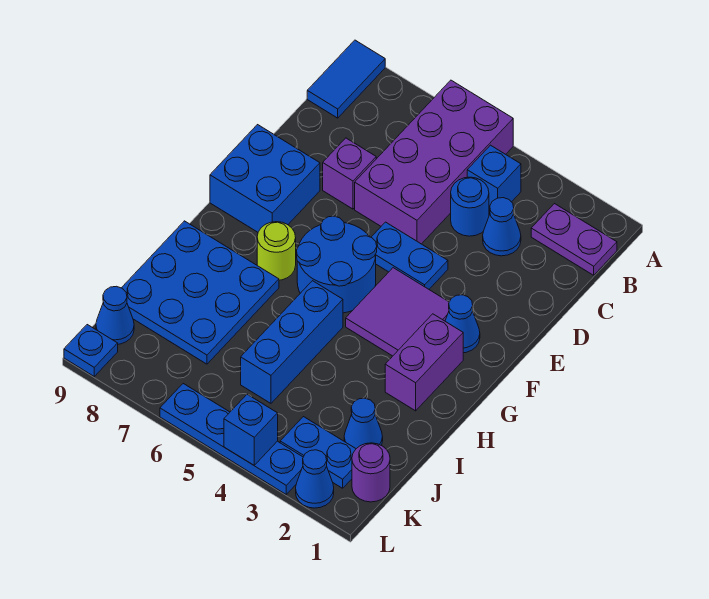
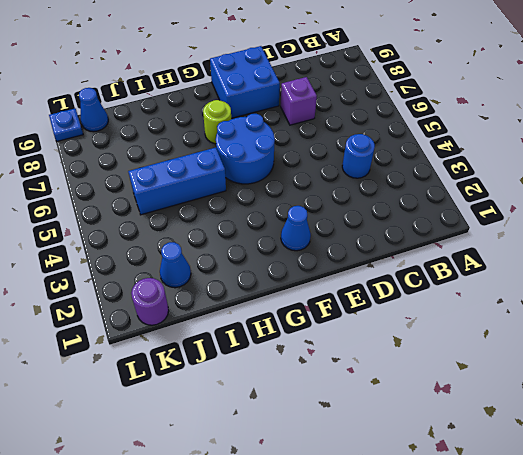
none -> purple brick A5:D6 level 1
none -> blue tile A9:B9 level 1
none -> purple plate B1:B2 level 1

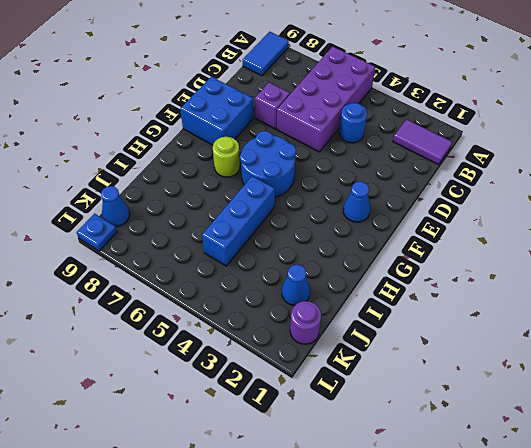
purple tile B1:B2 level 1 -> purple plate B1:B2 level 1
none -> blue brick B4 level 1
none -> blue cone C3 level 1
none -> blue plate E4:E5 level 1

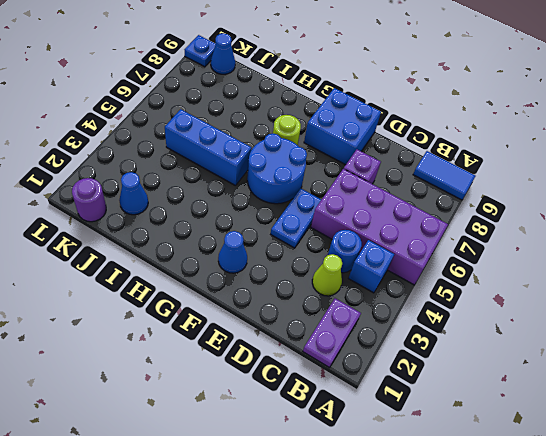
lime cone C3 level 1 -> blue cone C3 level 1
none -> purple tile F3:G4 level 1
none -> purple brick G2:H2 level 1
none -> blue plate H7:J9 level 1

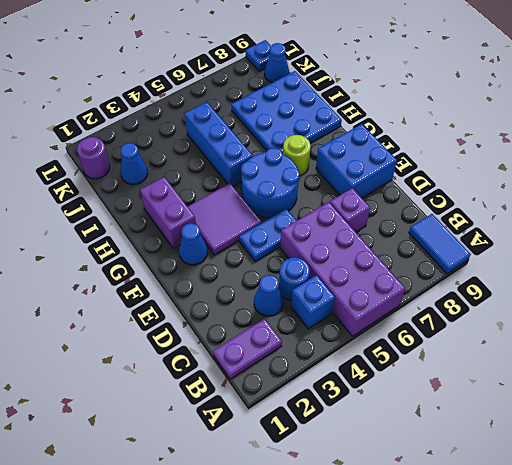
none -> blue plate K2:K3 level 1
none -> blue cone L2 level 1
none -> blue plate L3:L6 level 1

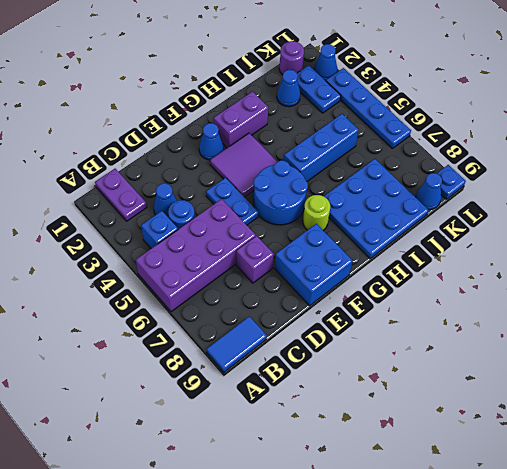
none -> blue brick L4 level 2

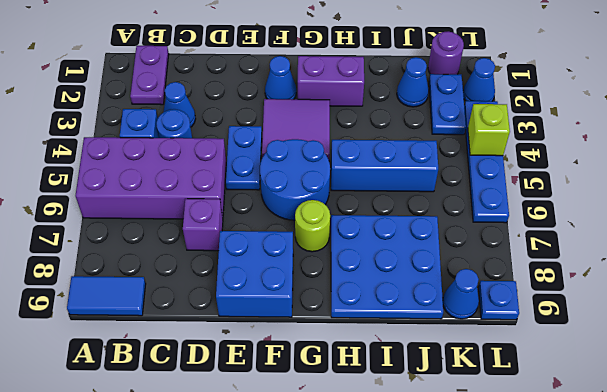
lime brick L4 level 2 -> blue brick L4 level 2

